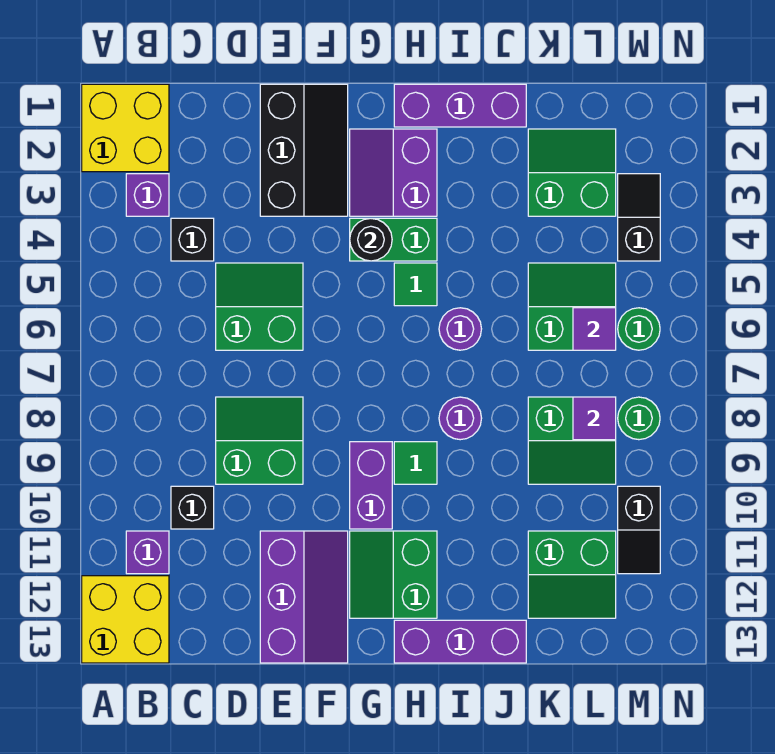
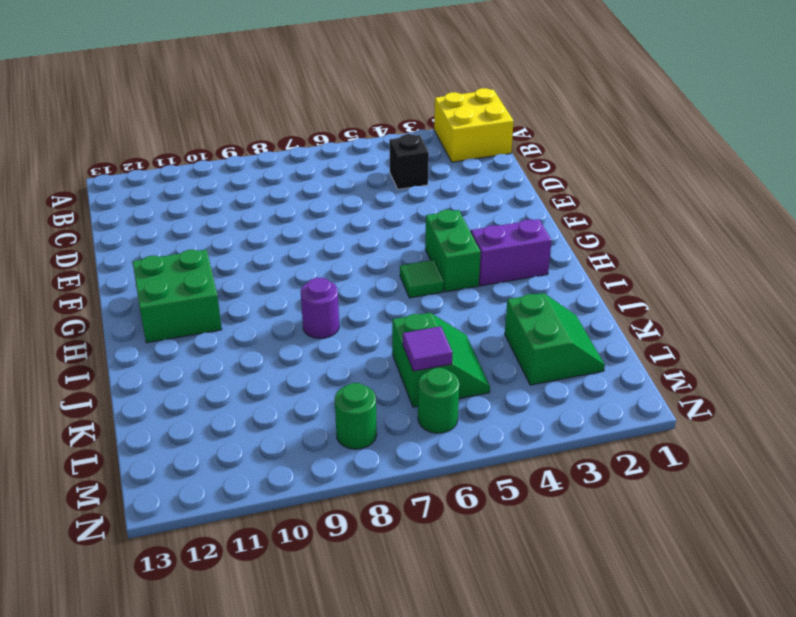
green brick G11:H12 level 1 -> green slope G11:H12 level 1 top H
none -> yellow brick A12:B13 level 1
none -> purple brick B3 level 1
none -> purple brick B11 level 1
none -> black brick C10 level 1

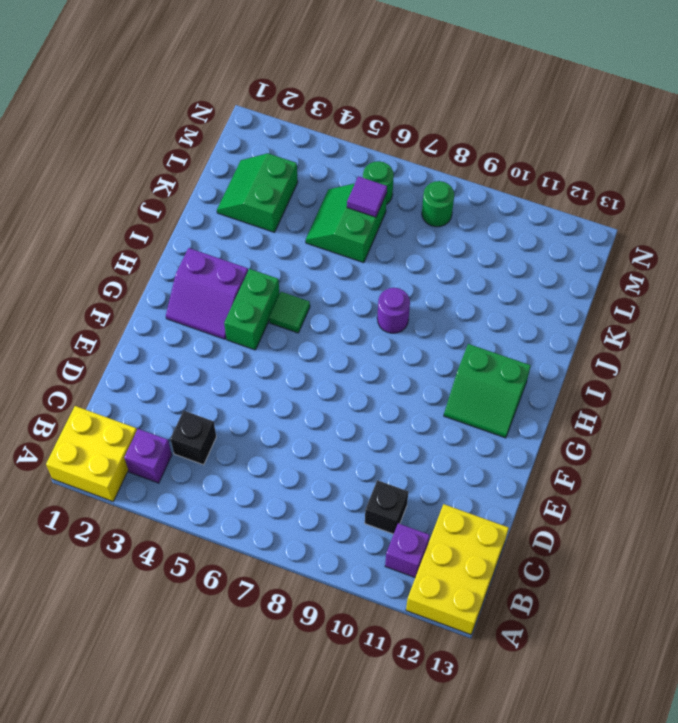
yellow brick A12:C13 level 1 -> yellow brick A12:B13 level 1
none -> green slope D5:E6 level 1 top 6
none -> green slope D8:E9 level 1 top 9
none -> black slope E1:F3 level 1 top E
none -> purple slope E11:F13 level 1 top E

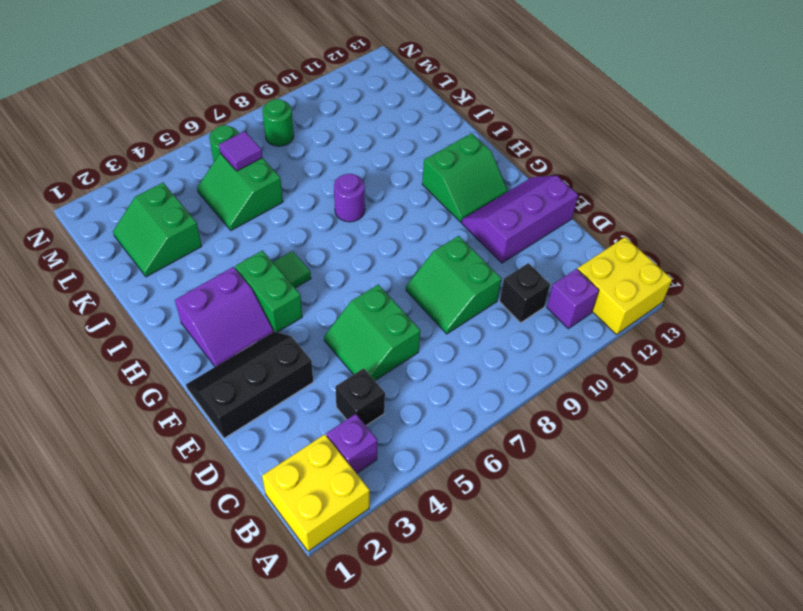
none -> purple brick G9:G10 level 1
none -> purple brick H1:J1 level 1
none -> green tile H9 level 1
none -> purple brick H13:J13 level 1

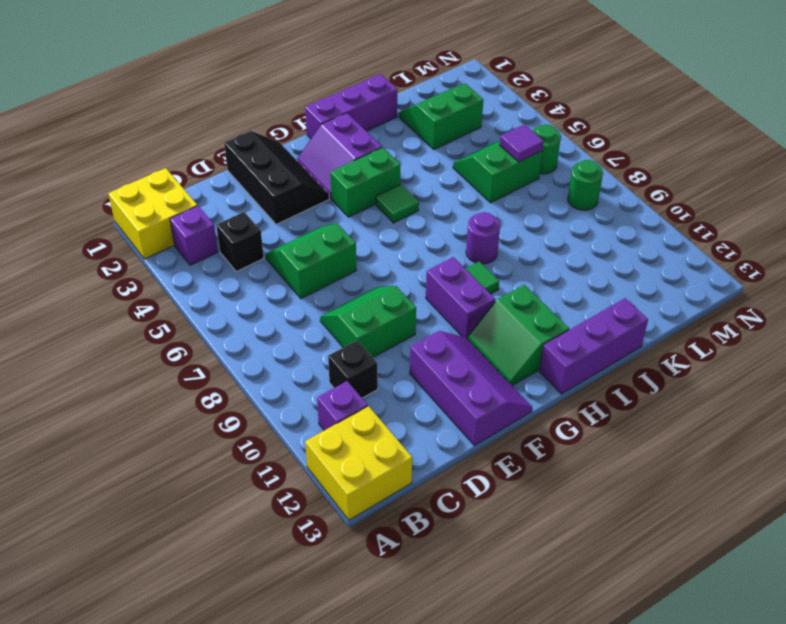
none -> purple round brick I6 level 1
none -> green slope K8:L9 level 1 top 8
none -> green slope K11:L12 level 1 top 11
none -> black slope M3:M4 level 1 top 4

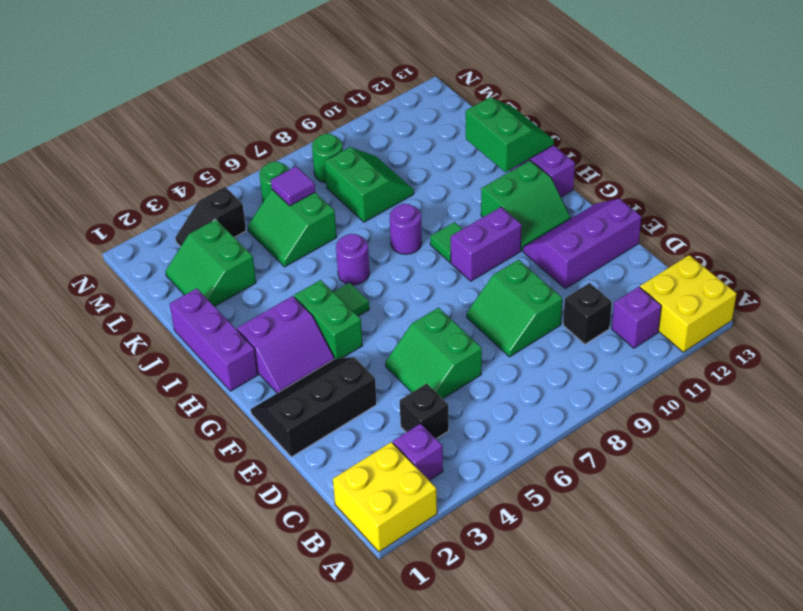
green slope I12:J13 level 2 top 12 -> green slope K11:L12 level 1 top 11
none -> black slope M10:M11 level 1 top 10
none -> black round brick G4 level 2
none -> purple tile L8 level 2

